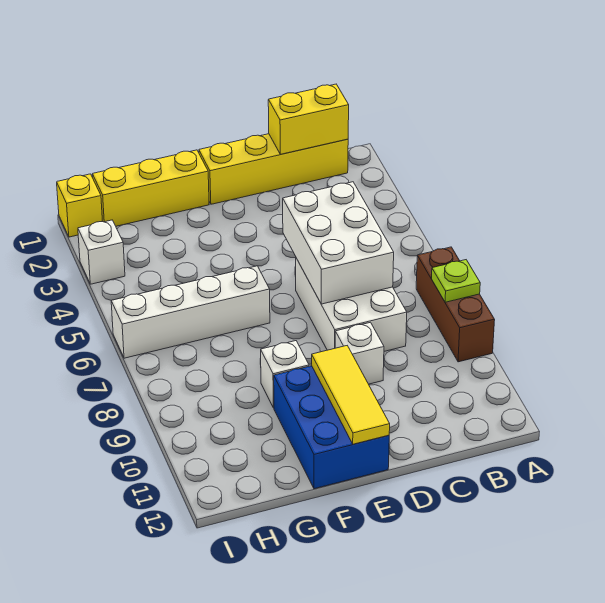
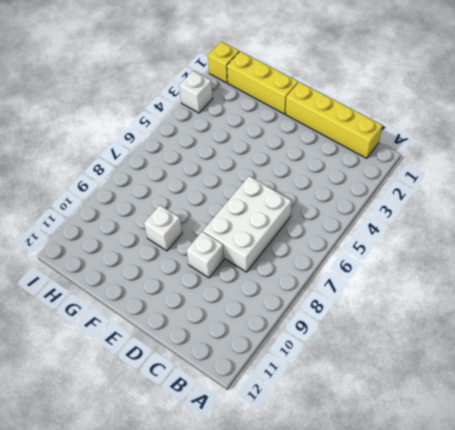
none -> brown brick A7:A9 level 1
none -> blue brick E10:F12 level 1
none -> white brick F6:I6 level 1

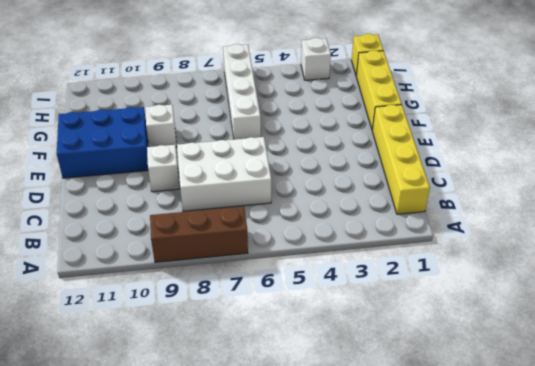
none -> lime plate A8 level 2
none -> yellow brick B1:C1 level 2
none -> white brick C5:D7 level 2

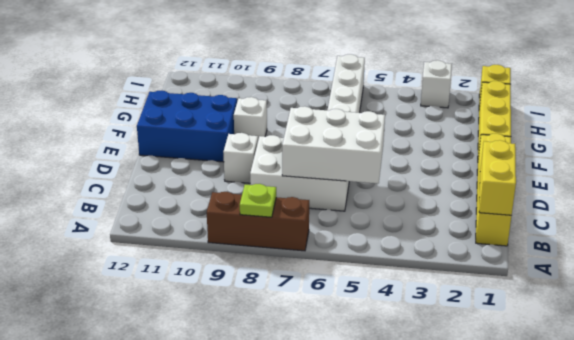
none -> yellow tile E10:E12 level 2

